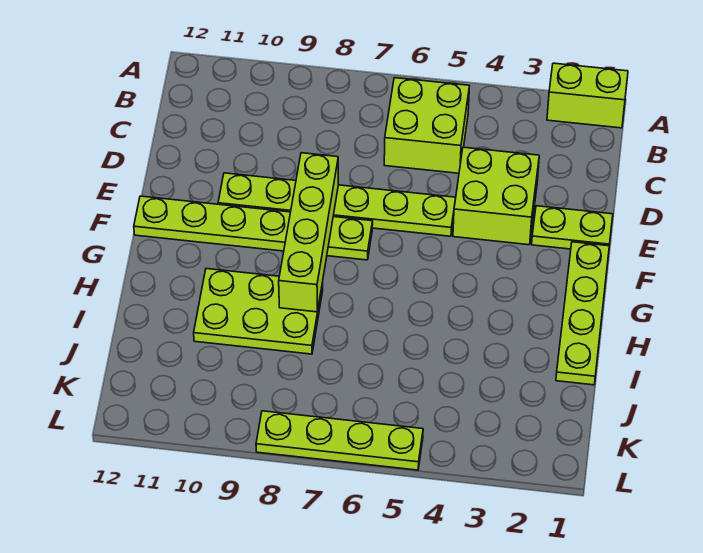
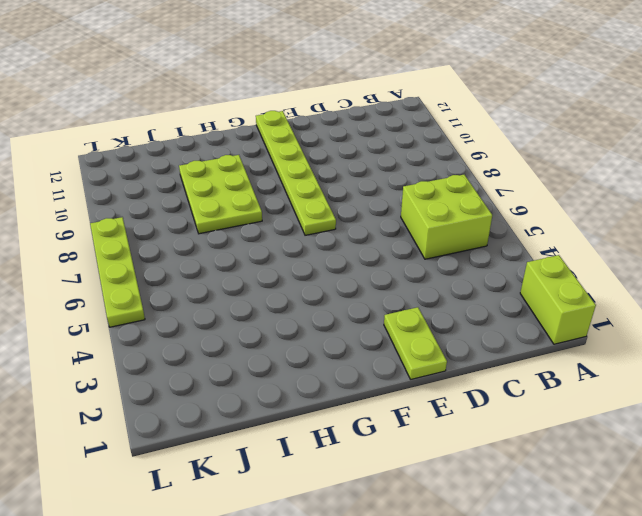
none -> lime brick D3:E4 level 1
none -> lime plate E5:E10 level 1

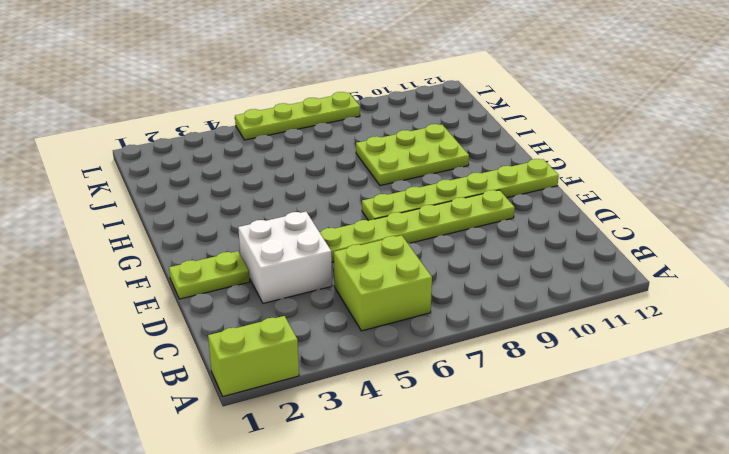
white brick D3:E4 level 1 -> lime brick D3:E4 level 1
none -> lime plate F1:I1 level 1
none -> lime brick E8:H8 level 2

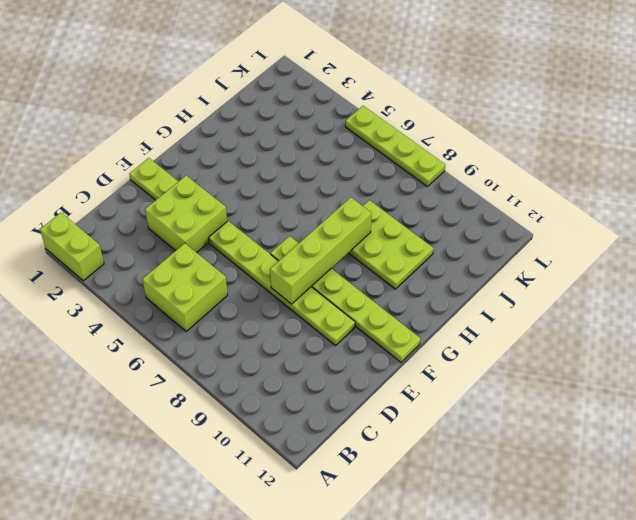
none -> lime plate F1:I1 level 1

